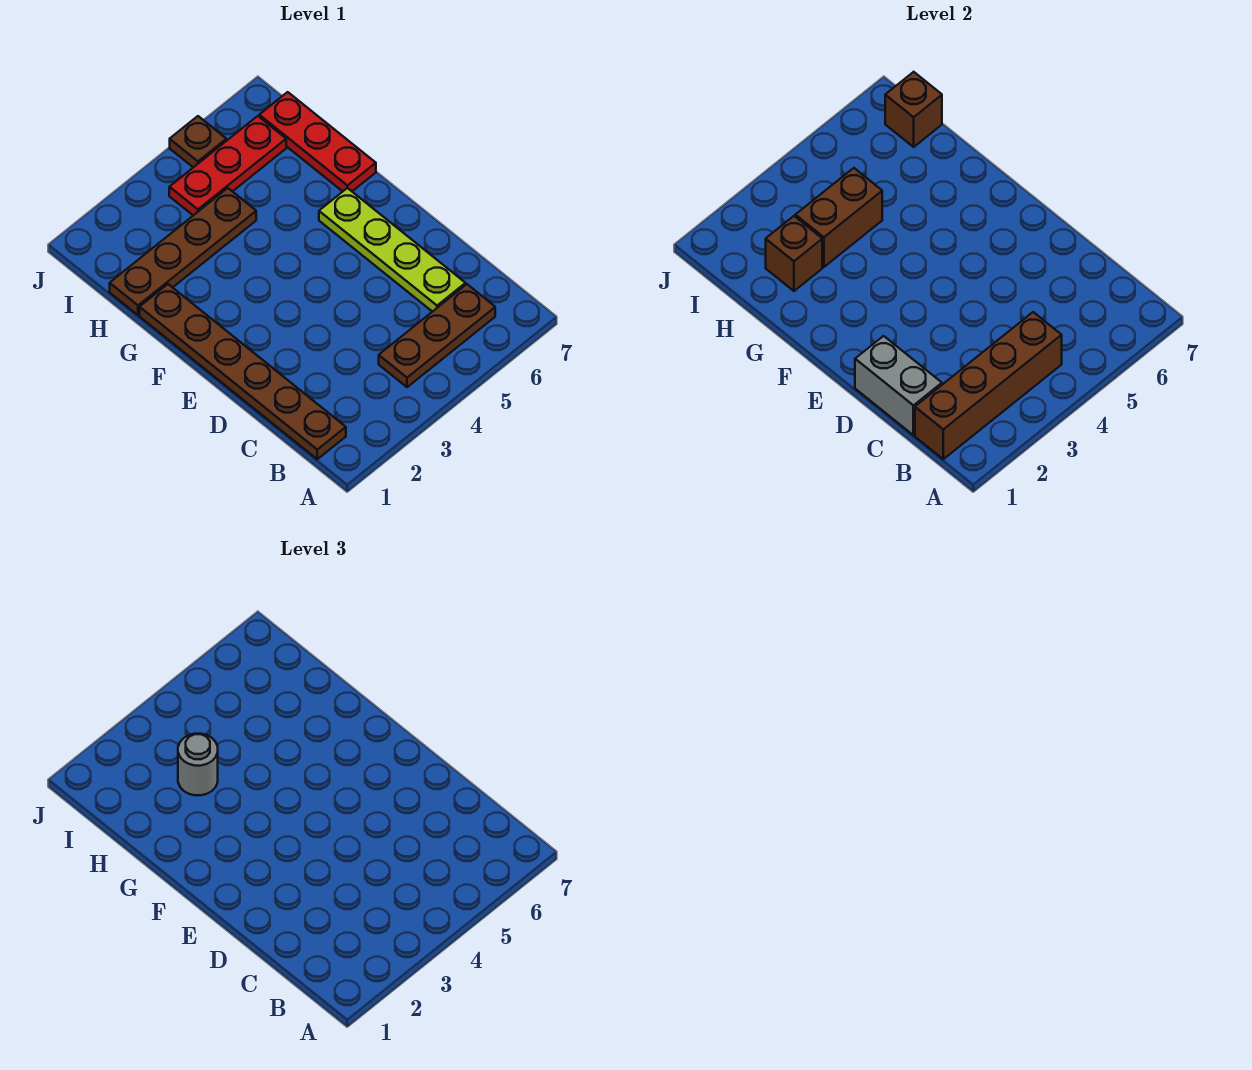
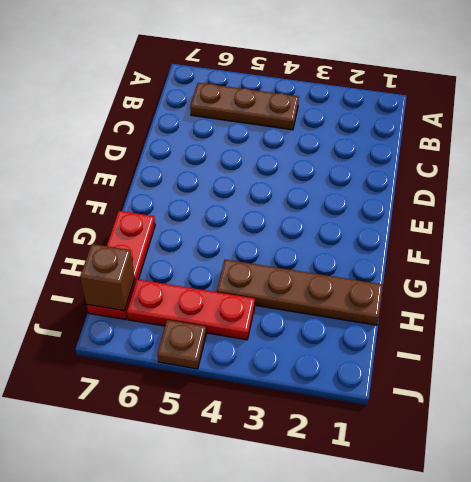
none -> brown plate B1:G1 level 1
none -> lime plate C6:F6 level 1
none -> brown brick B1:B4 level 2

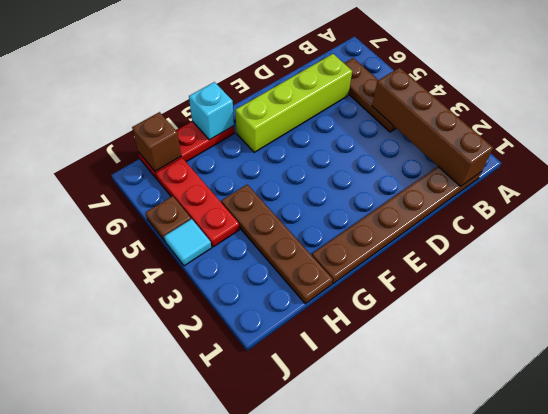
lime brick C6:F6 level 1 -> lime plate C6:F6 level 1
cyan brick G7 level 2 -> none
cyan tile J4 level 1 -> none
none -> grey brick C1:D1 level 2
none -> brown brick H2 level 2
none -> brown brick H3:H4 level 2

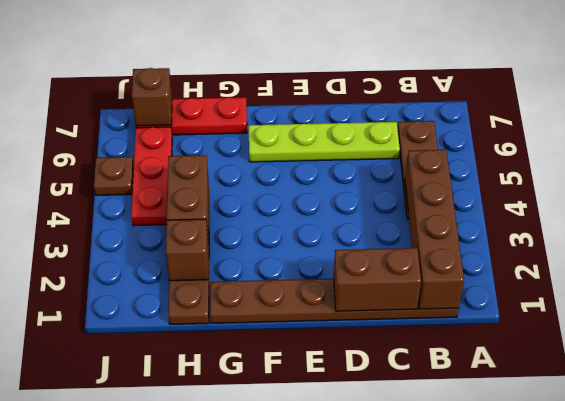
brown brick C1:D1 level 2 -> grey brick C1:D1 level 2
none -> grey round brick H3 level 3

